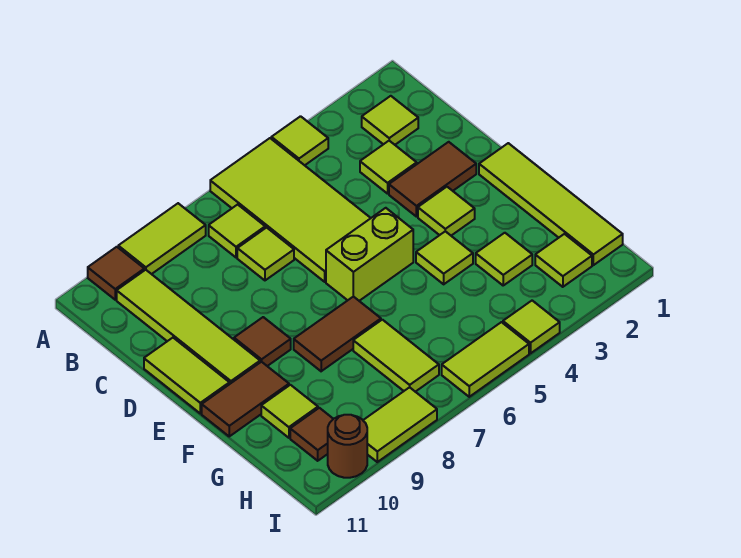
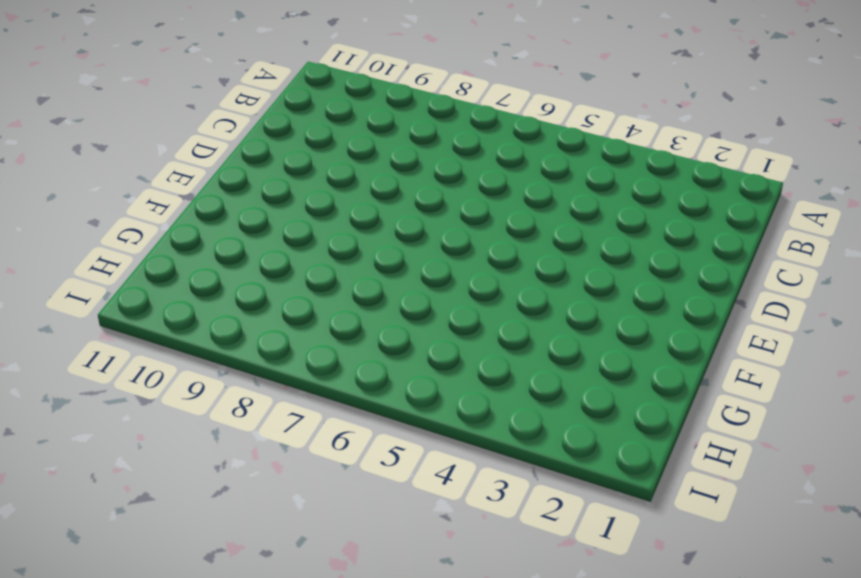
none -> lime tile A4 level 1
none -> lime tile A5:D6 level 1
none -> lime tile A8:A9 level 1

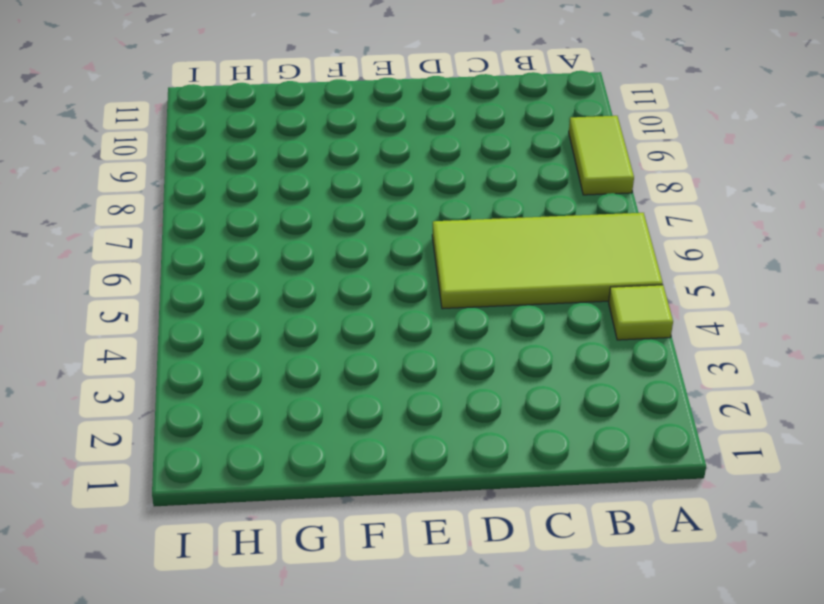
none -> brown tile A10 level 1
none -> lime tile B2 level 1
none -> lime tile B7 level 1

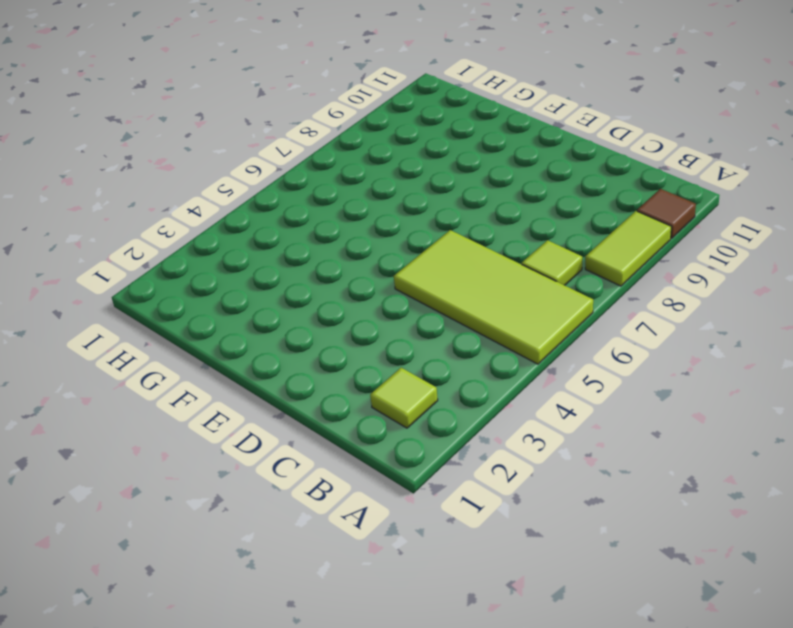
none -> lime tile A4 level 1
none -> lime tile B10:E10 level 1
none -> lime tile C3 level 1

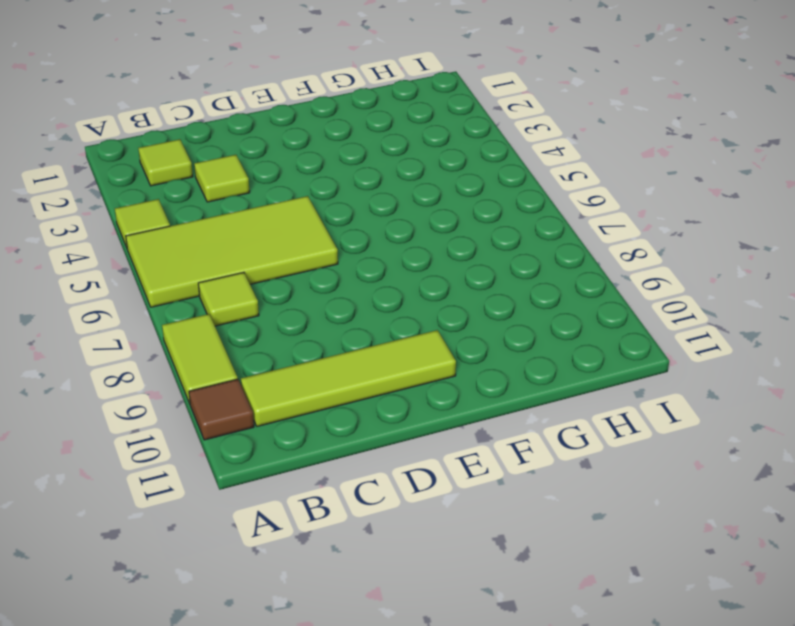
none -> lime tile C7 level 1
none -> brown tile D2:D3 level 1
none -> lime tile D11:E11 level 1

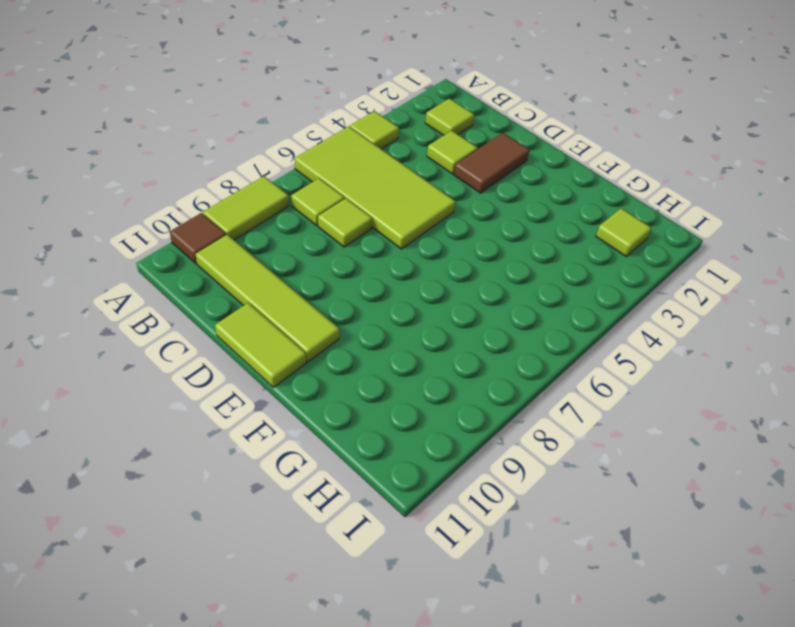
none -> lime tile E1:H1 level 1
none -> lime tile E3 level 1
none -> lime brick E5:E6 level 1

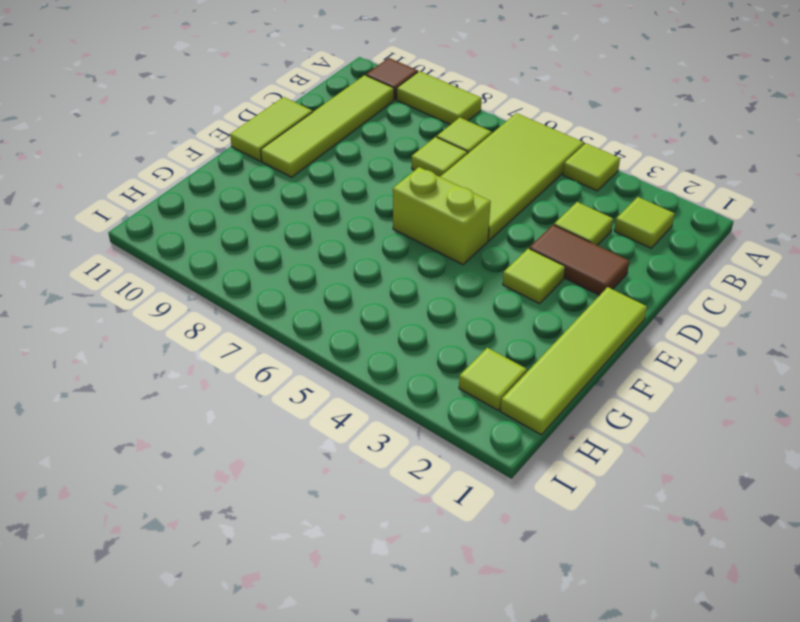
none -> brown tile E9 level 1
none -> lime tile F4 level 1
none -> brown tile F7:F8 level 1

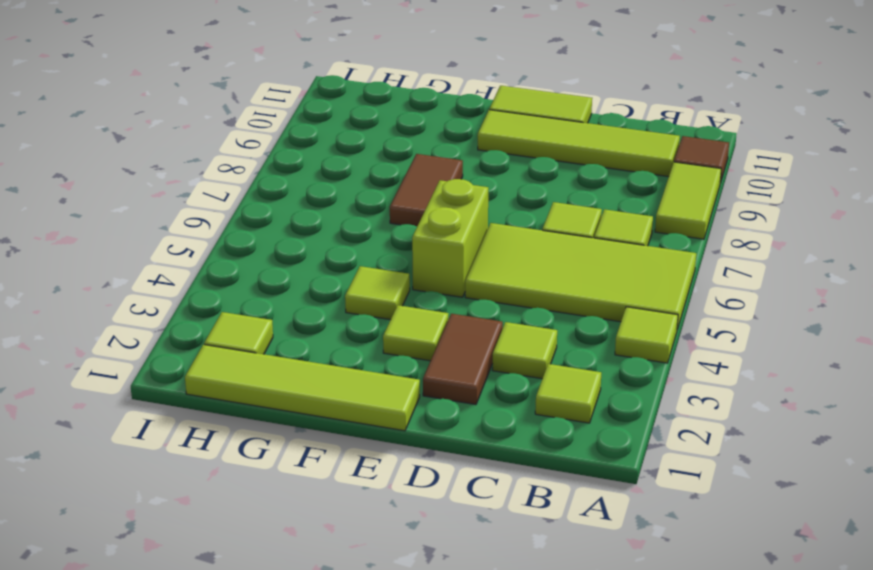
none -> brown tile E9 level 1
none -> brown tile F10:F11 level 1
none -> lime tile G3 level 1

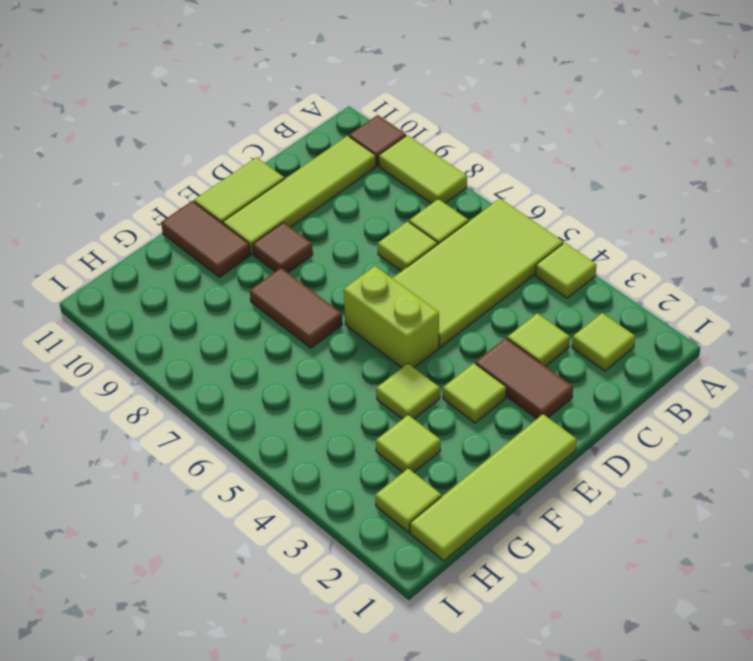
none -> lime tile G7:H7 level 1
none -> lime tile G10 level 1
none -> brown tile H10 level 1

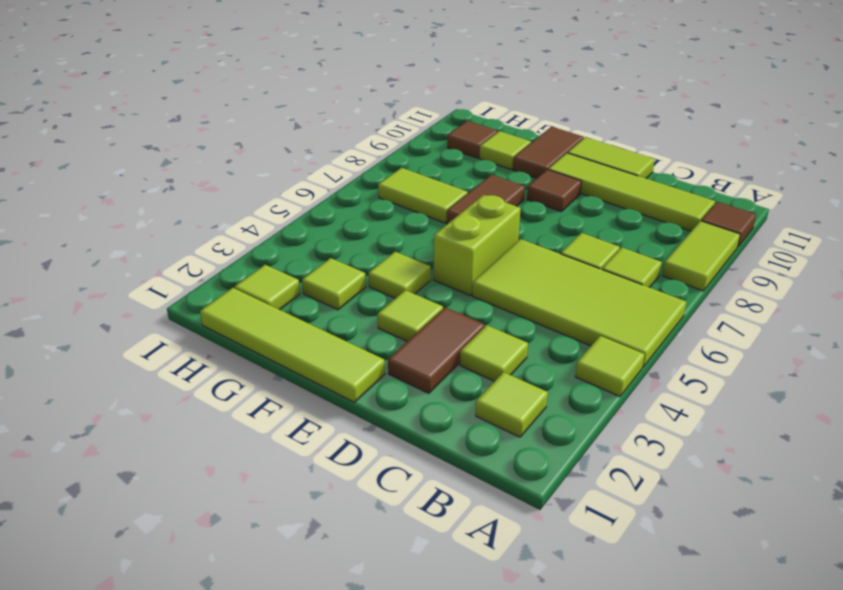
none -> lime tile I4 level 1
none -> lime tile I5:I6 level 1
none -> lime tile I8:I9 level 1

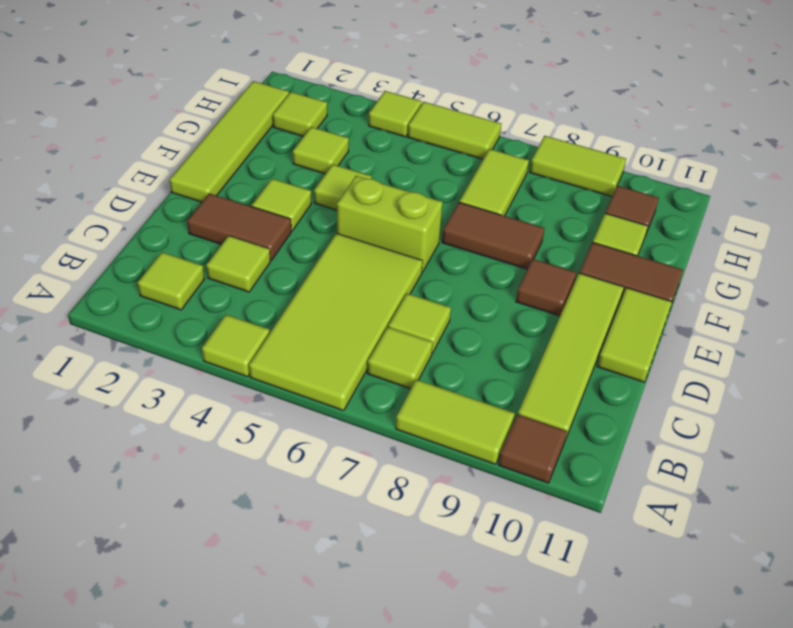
none -> brown round brick I10 level 1

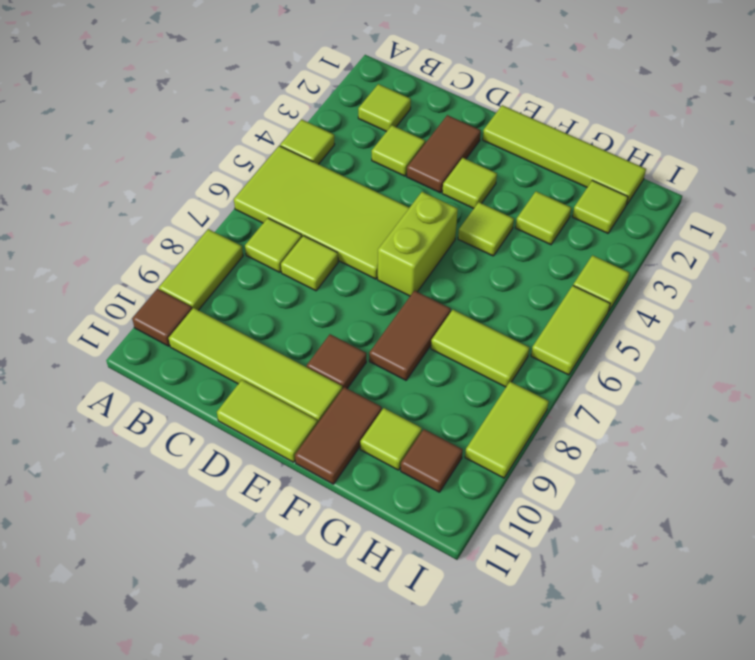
none -> brown round brick I10 level 1

